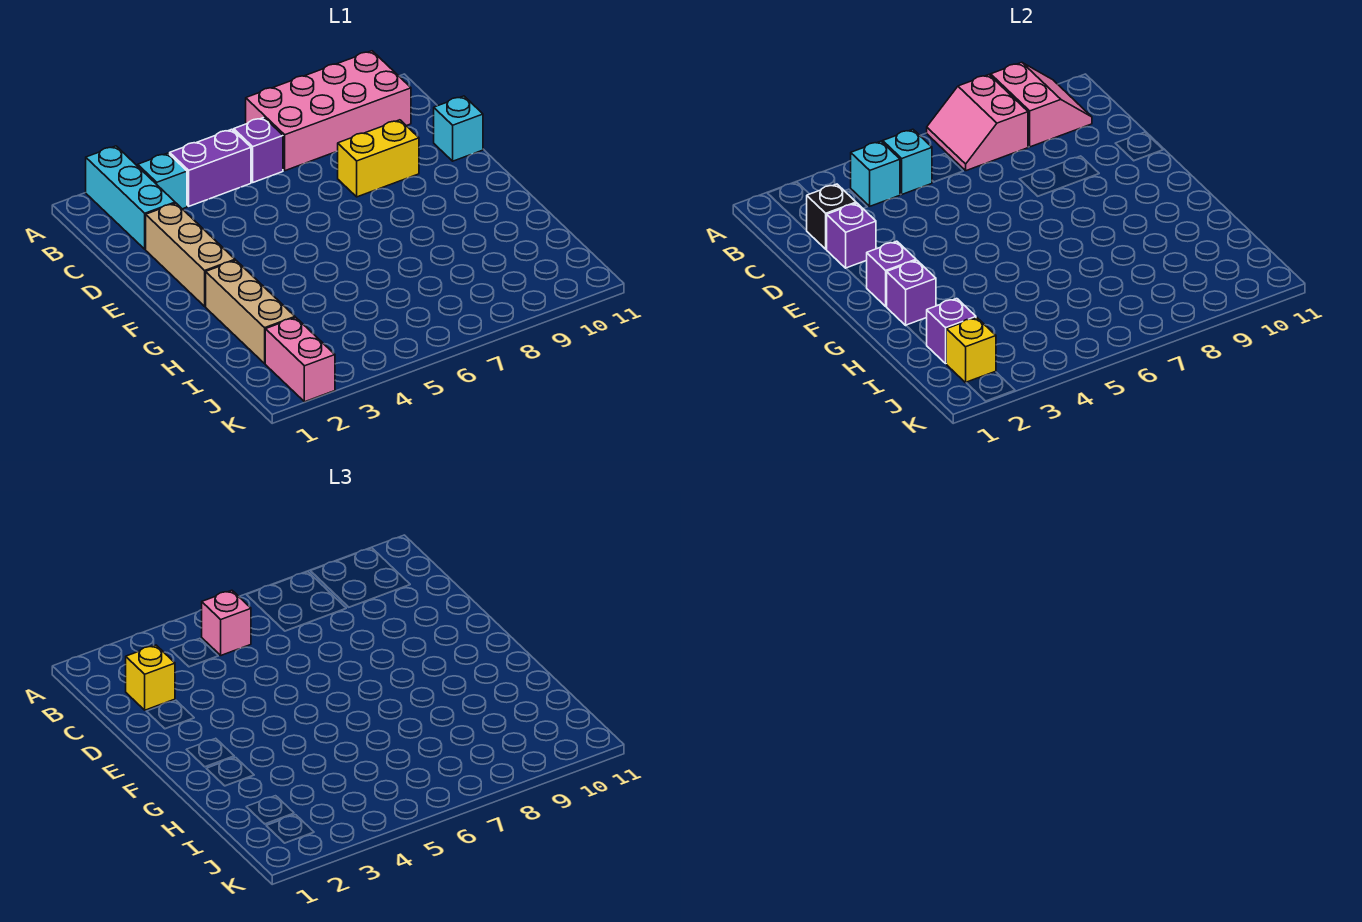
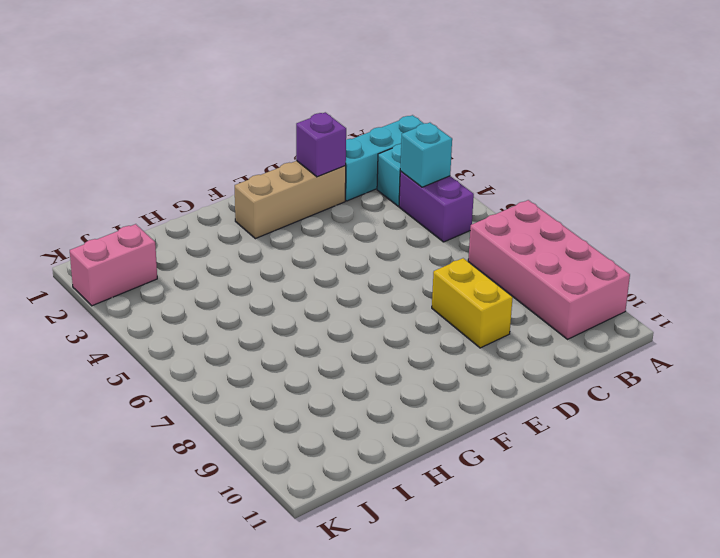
none -> purple brick B6 level 1
none -> cyan brick D11 level 1
none -> tan brick G2:I2 level 1

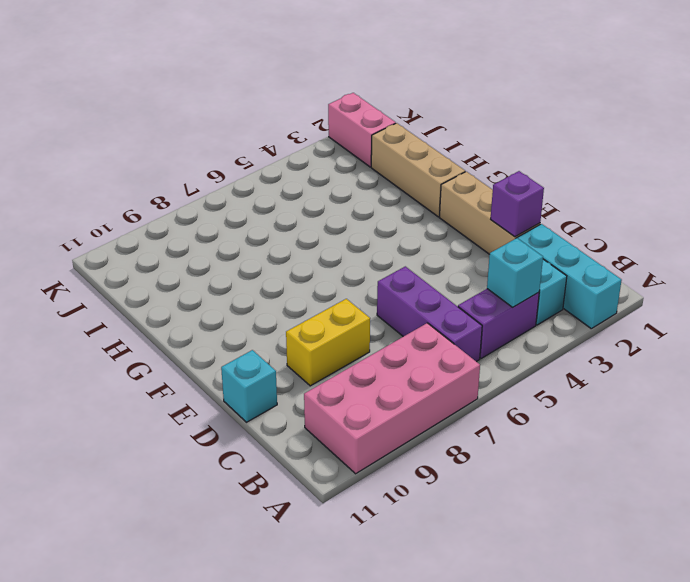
purple brick B6:D6 level 1 -> purple brick B6 level 1
none -> pink slope A7:B8 level 2 top 8
none -> pink slope A9:B10 level 2 top 9
none -> cyan brick B5 level 2

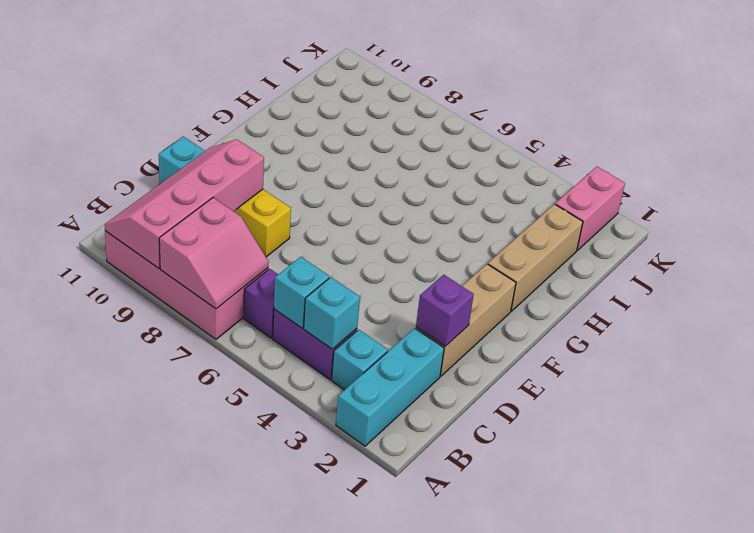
pink slope A9:D10 level 2 top 9 -> pink slope A9:B10 level 2 top 9
none -> black brick C2 level 2
none -> purple brick F2 level 2
none -> purple brick G2 level 2

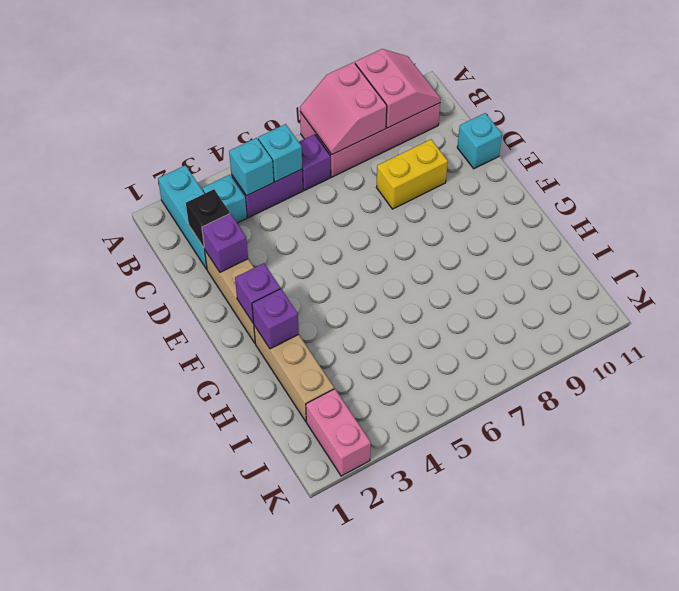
none -> purple brick I2 level 2
none -> yellow brick J2 level 2
none -> pink brick B5 level 3

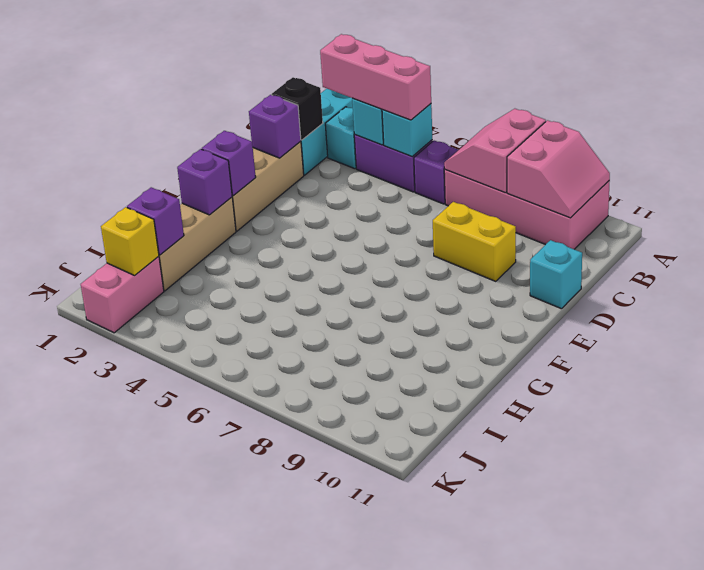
pink brick B3:B5 level 3 -> pink brick B5 level 3
none -> yellow brick C2 level 3

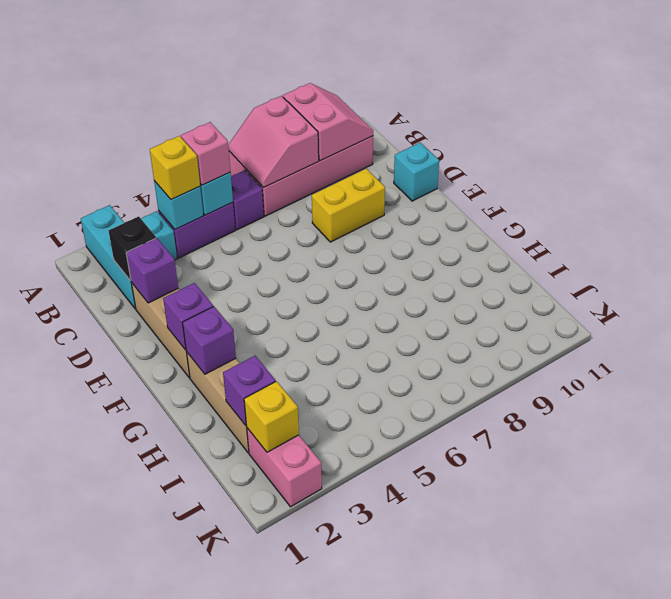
yellow brick B4 level 3 -> yellow brick C2 level 3

